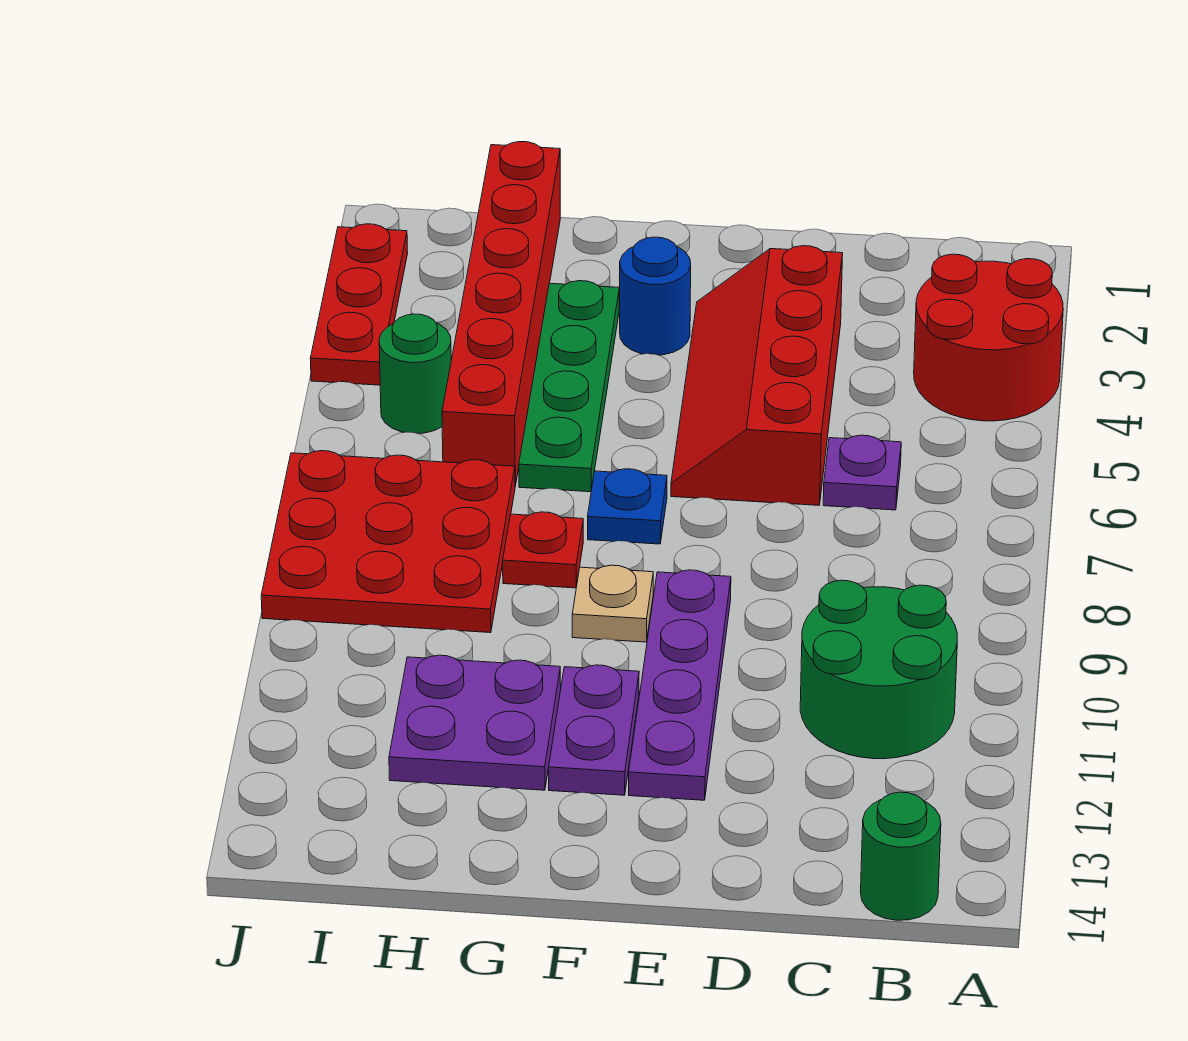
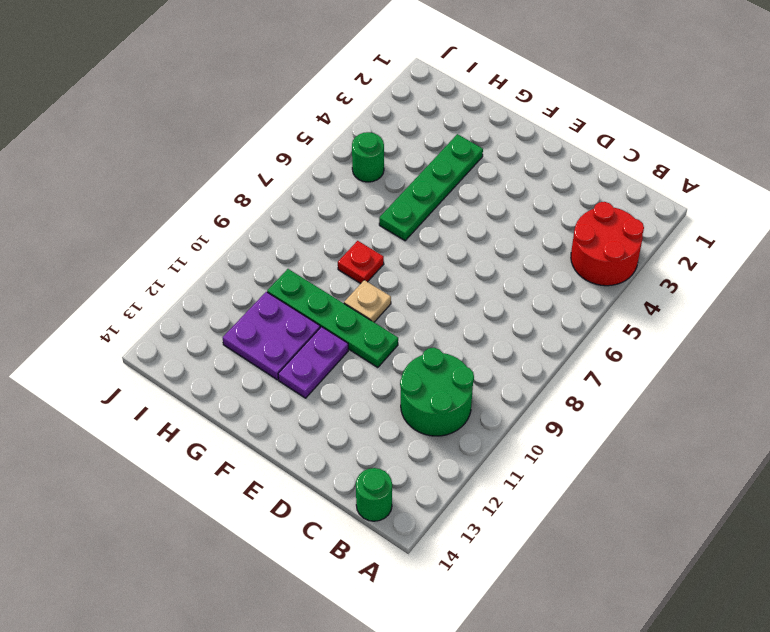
green plate E10:H10 level 1 -> purple plate E9:E12 level 1
none -> purple plate C6 level 1
none -> red slope D3:E6 level 1 top D
none -> blue round brick F3 level 1

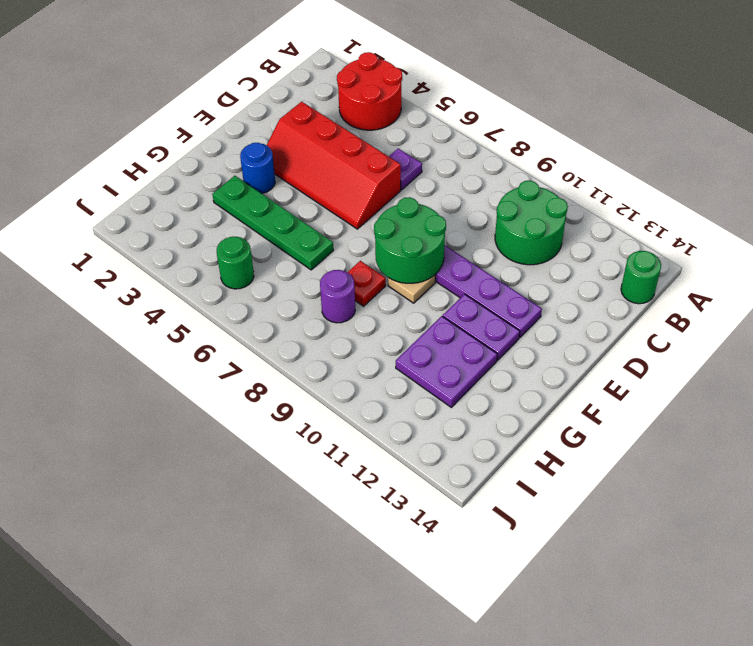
green round brick E8:F9 level 2 -> none
purple round brick H8 level 1 -> red plate H7:J9 level 1
none -> blue plate F7 level 1
none -> red brick H1:H6 level 1
none -> red plate J2:J4 level 1

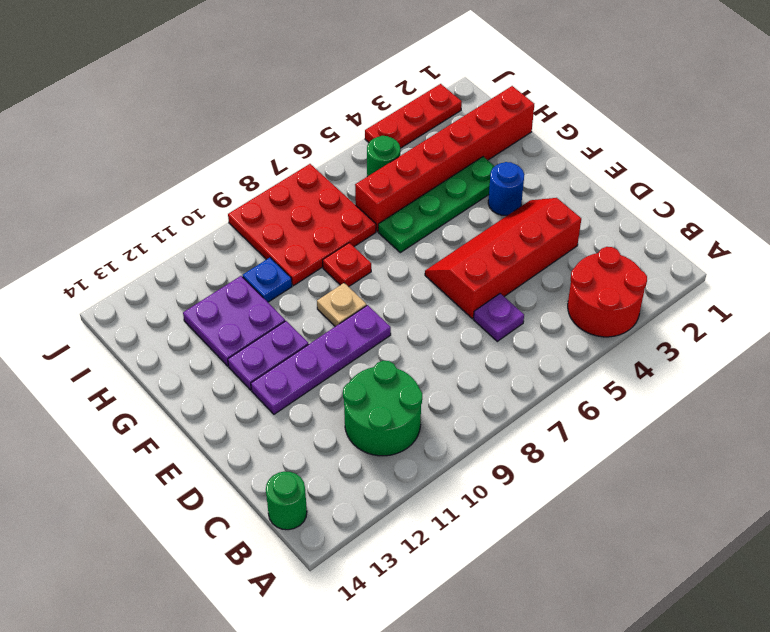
blue plate H10 level 1 -> blue plate F7 level 1

